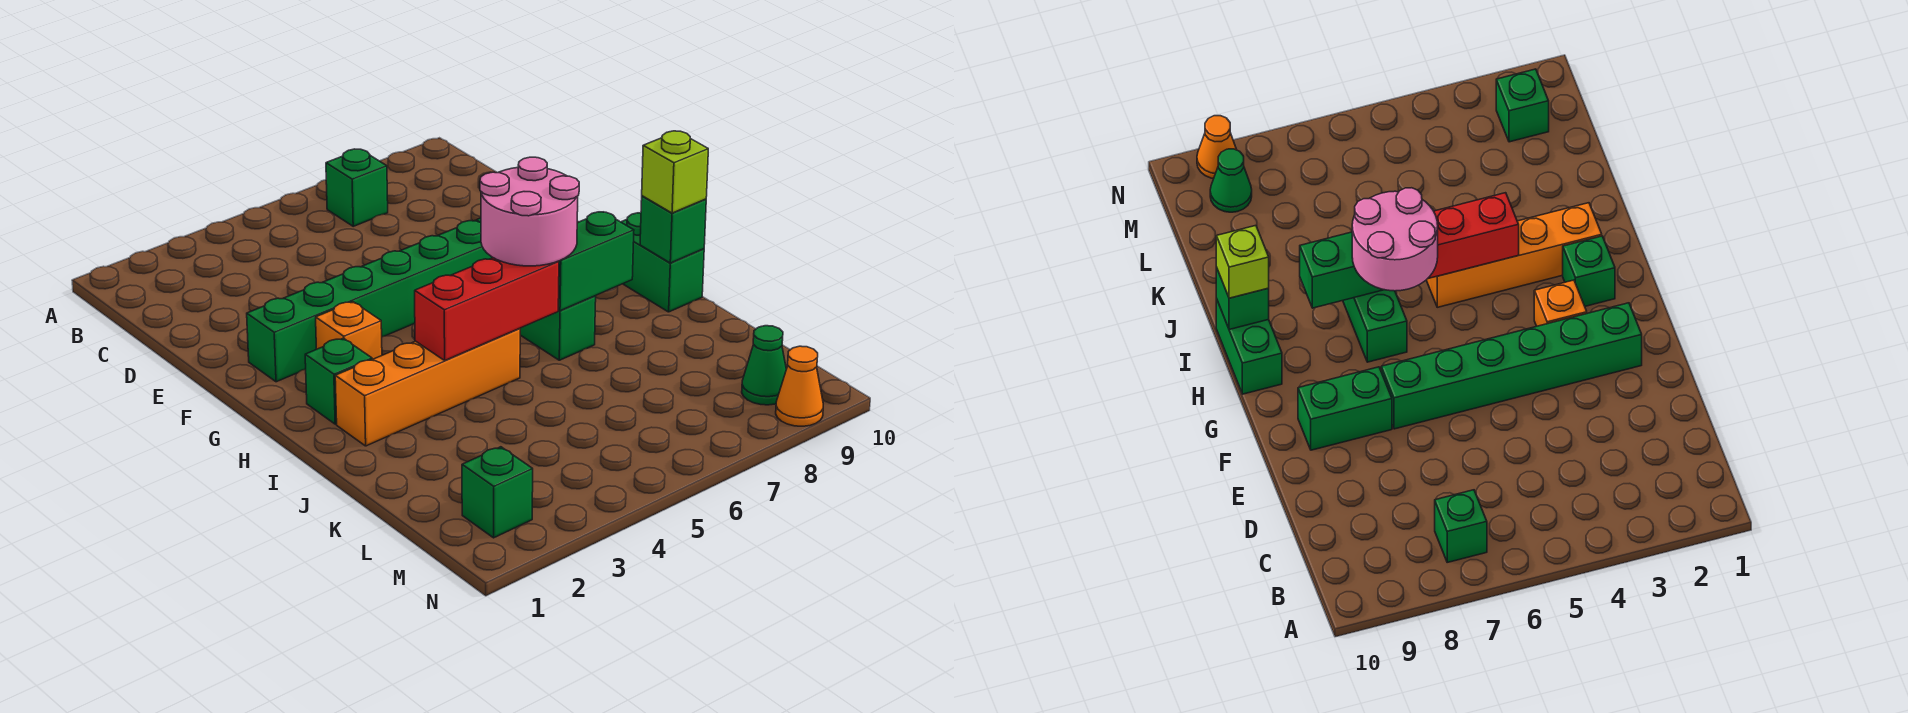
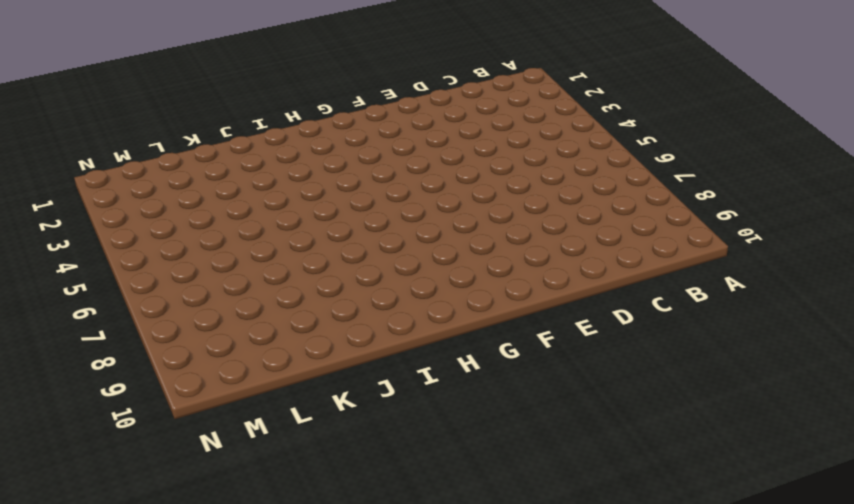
none -> green brick B7 level 1
none -> green brick F2:F7 level 1
none -> green brick F8:F9 level 1

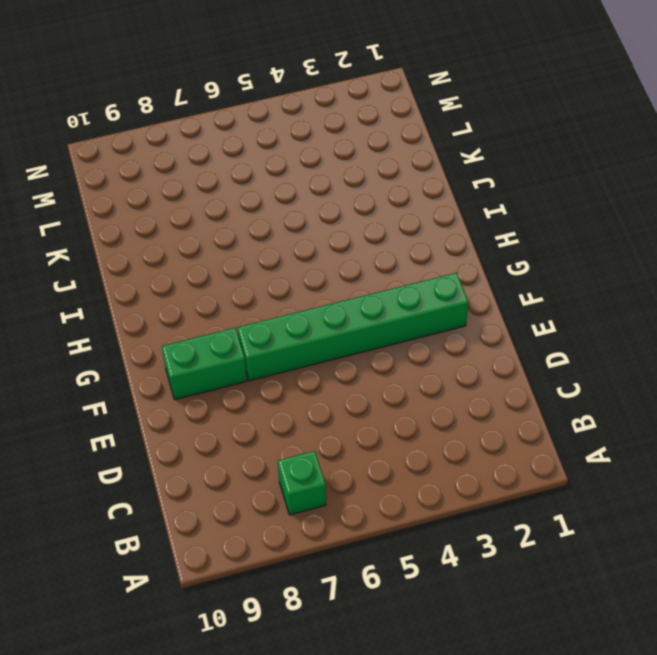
none -> orange brick G3 level 1
none -> green brick H2 level 1
none -> green brick H7:I7 level 1

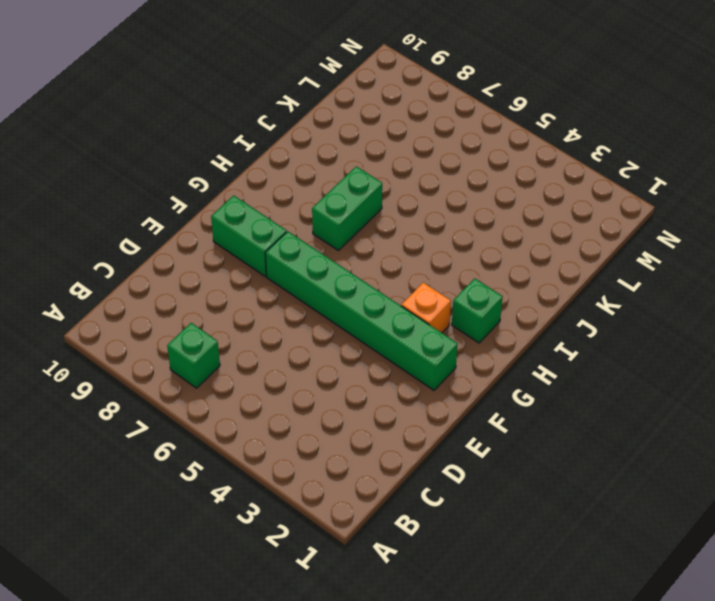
none -> green brick H10:I10 level 1
none -> orange brick I2:I5 level 1
none -> green brick M2 level 1

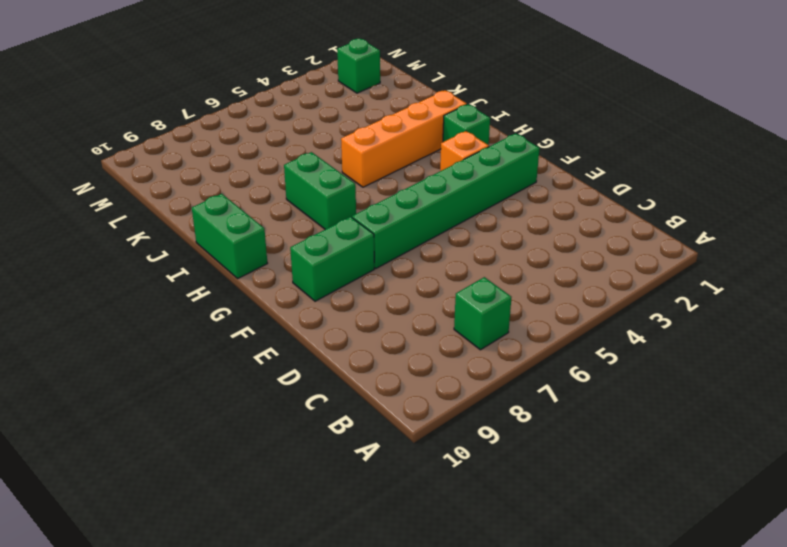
none -> green cone M9 level 1
none -> orange cone N9 level 1
none -> red brick I4:I6 level 2

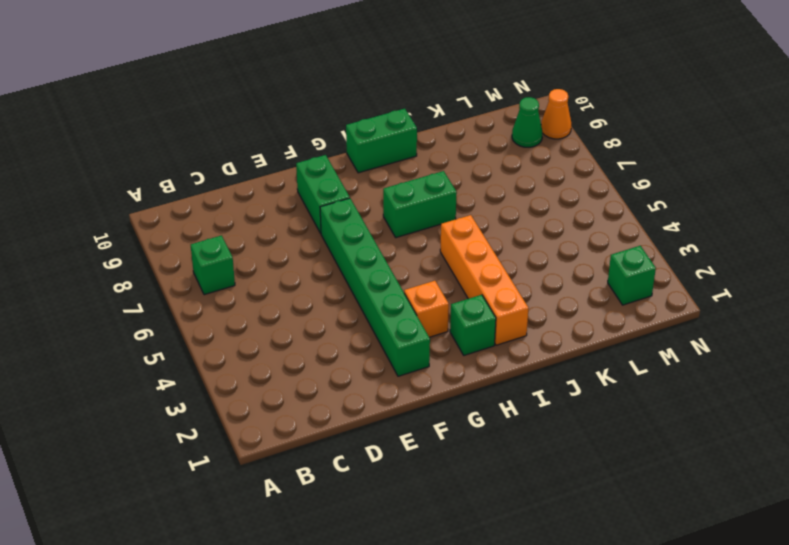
none -> red brick I4:I6 level 2
none -> green brick I7:I8 level 2
none -> green brick I10 level 2

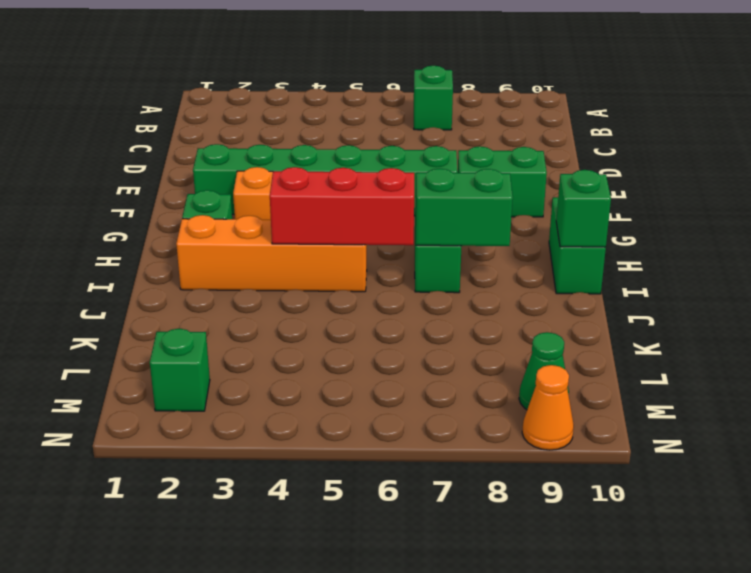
none -> pink round brick H6:I7 level 3
none -> lime brick I10 level 3

